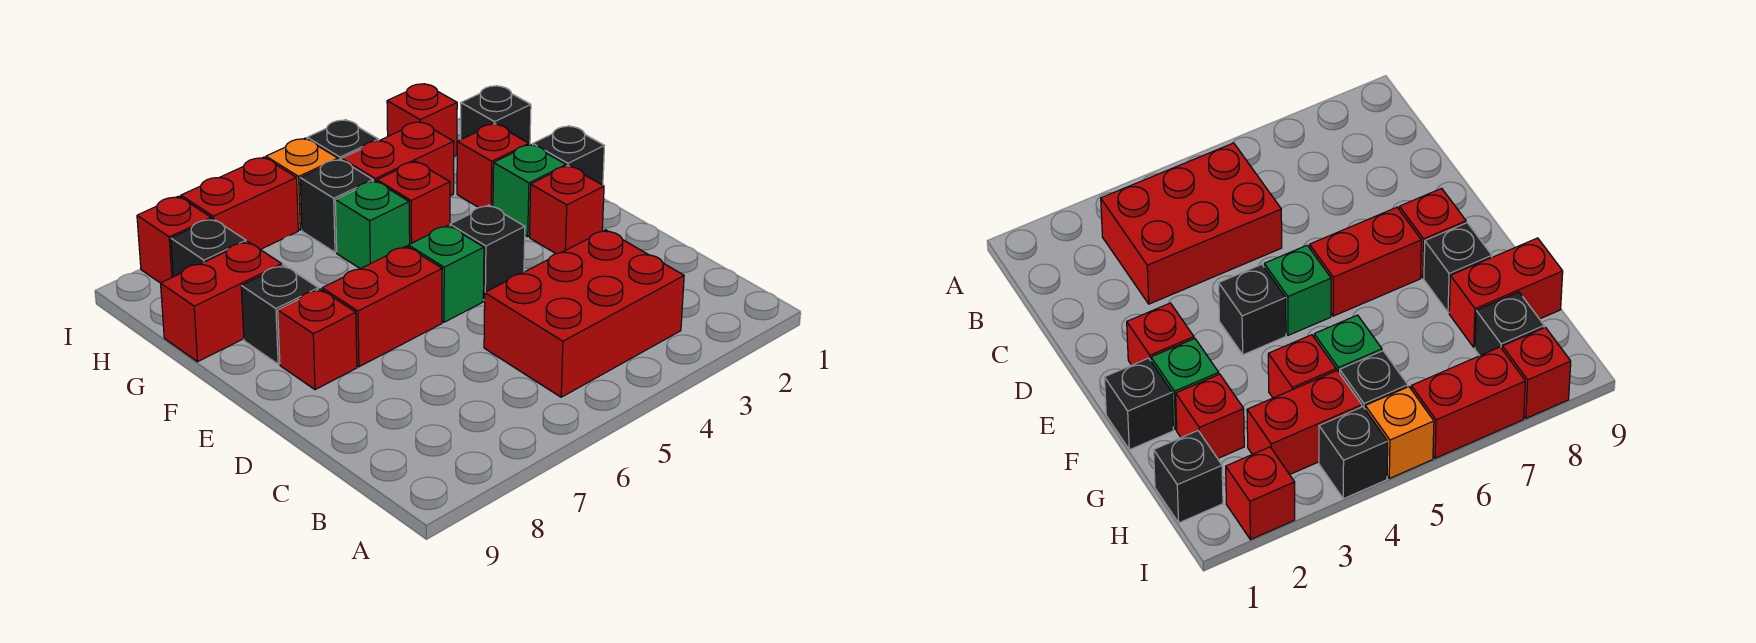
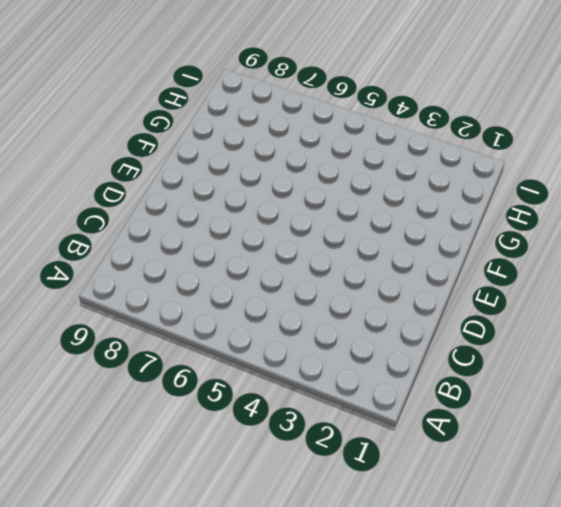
none -> red brick B3:C5 level 1
none -> red brick E2 level 1
none -> black brick E4 level 1

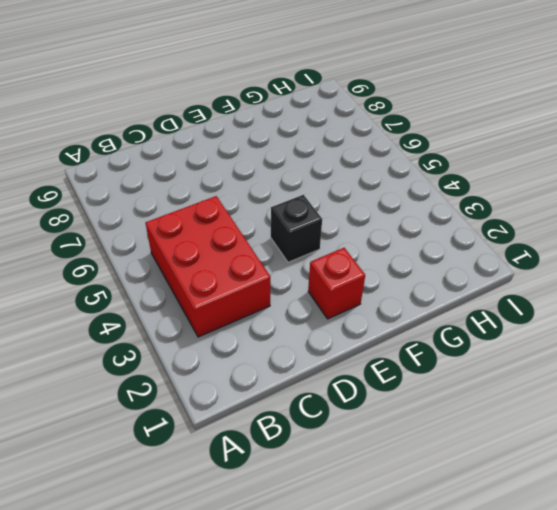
none -> green brick E5 level 1
none -> red brick E6:E7 level 1
none -> red brick E8 level 1

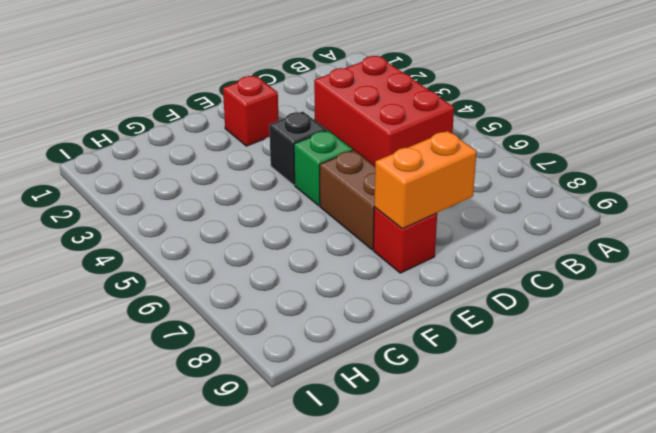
orange brick D8:E8 level 2 -> none
brown brick E6:E7 level 1 -> red brick E6:E7 level 1
none -> black brick F1 level 1
none -> green brick F2 level 1
none -> black brick F8 level 1

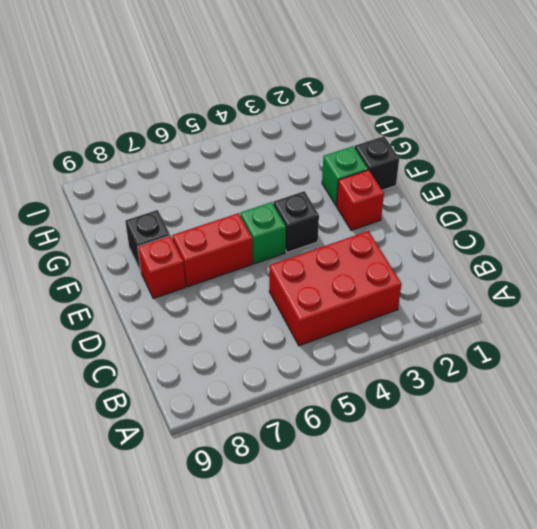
none -> red brick G2 level 1
none -> red brick G4 level 1
none -> green brick G5 level 1

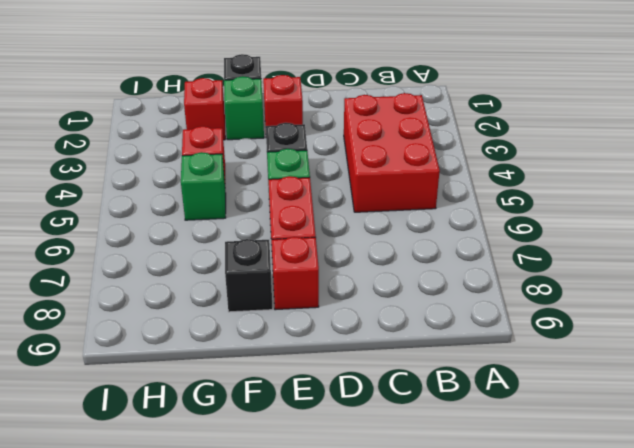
none -> red brick G8:G9 level 1
none -> black brick H1 level 1
none -> red brick H3:H4 level 1

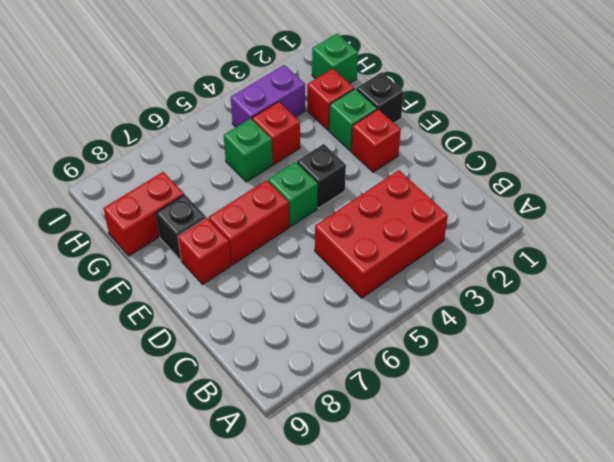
green brick H1 level 1 -> black brick H1 level 1
purple brick H3:H4 level 1 -> red brick H3:H4 level 1
none -> black brick H5 level 1
none -> black brick H8 level 1
none -> red brick I2 level 1

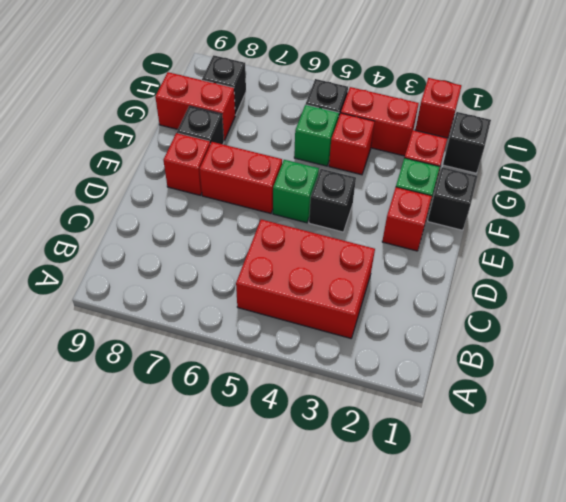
none -> black brick I4 level 1
none -> orange brick I5 level 1
none -> red brick I6:I7 level 1

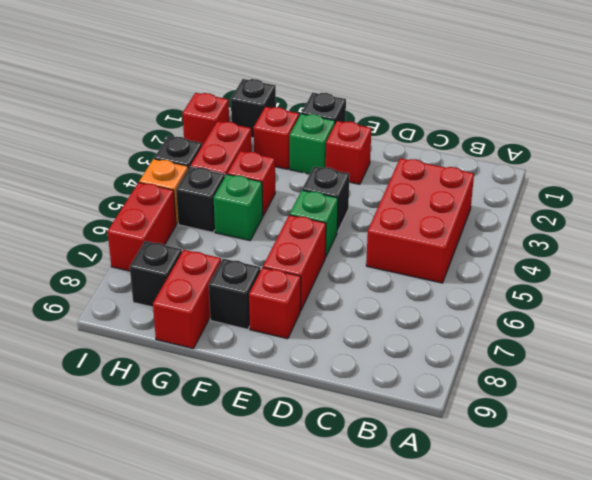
none -> red brick I8 level 1

